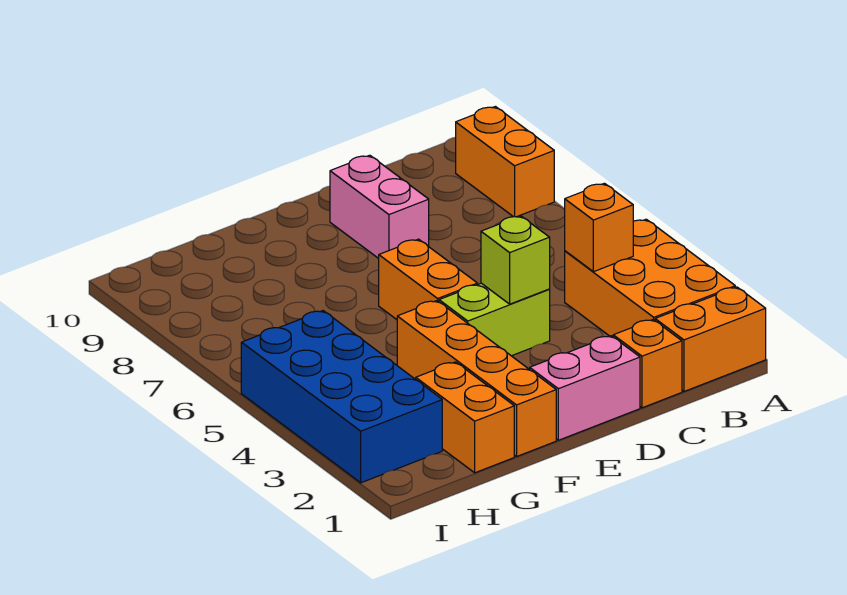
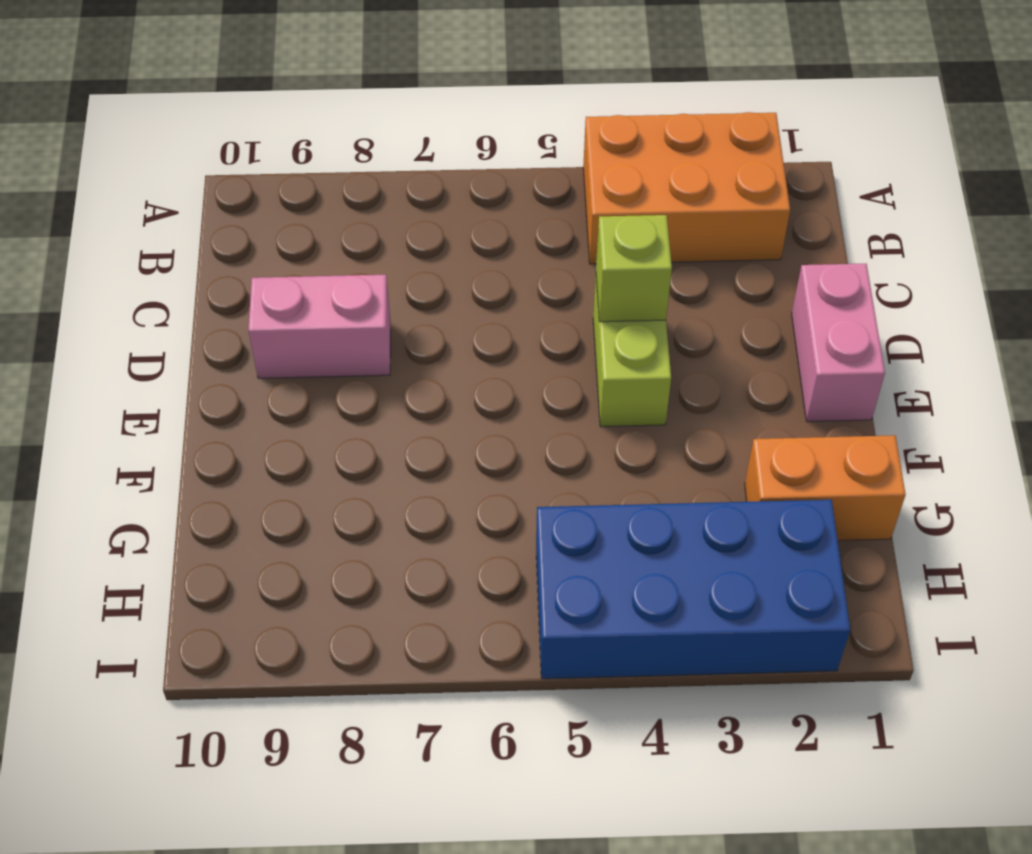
none -> orange brick A1:B1 level 1
none -> orange brick A8:A9 level 1
none -> orange brick C1 level 1

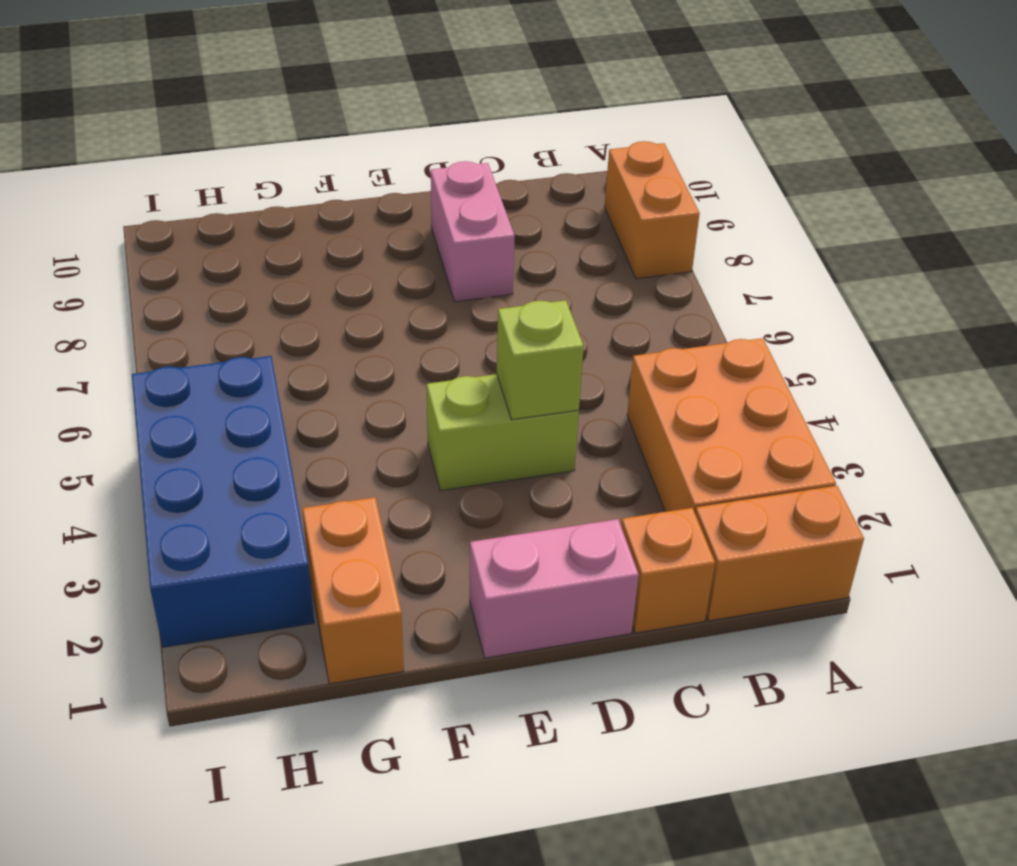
none -> orange brick E5:E6 level 1
none -> orange brick F1:F4 level 1
none -> orange brick B4 level 2

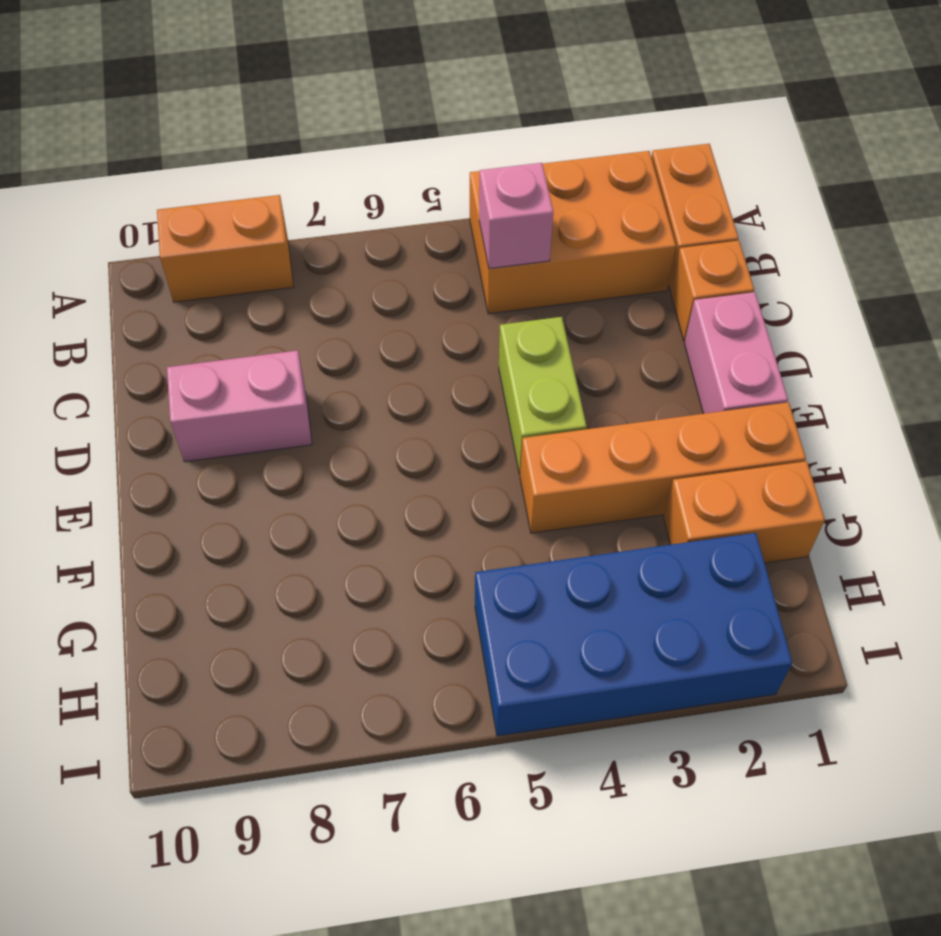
pink brick B4 level 2 -> orange brick B4 level 2
none -> orange brick E5:E6 level 1
none -> lime brick D4 level 2

